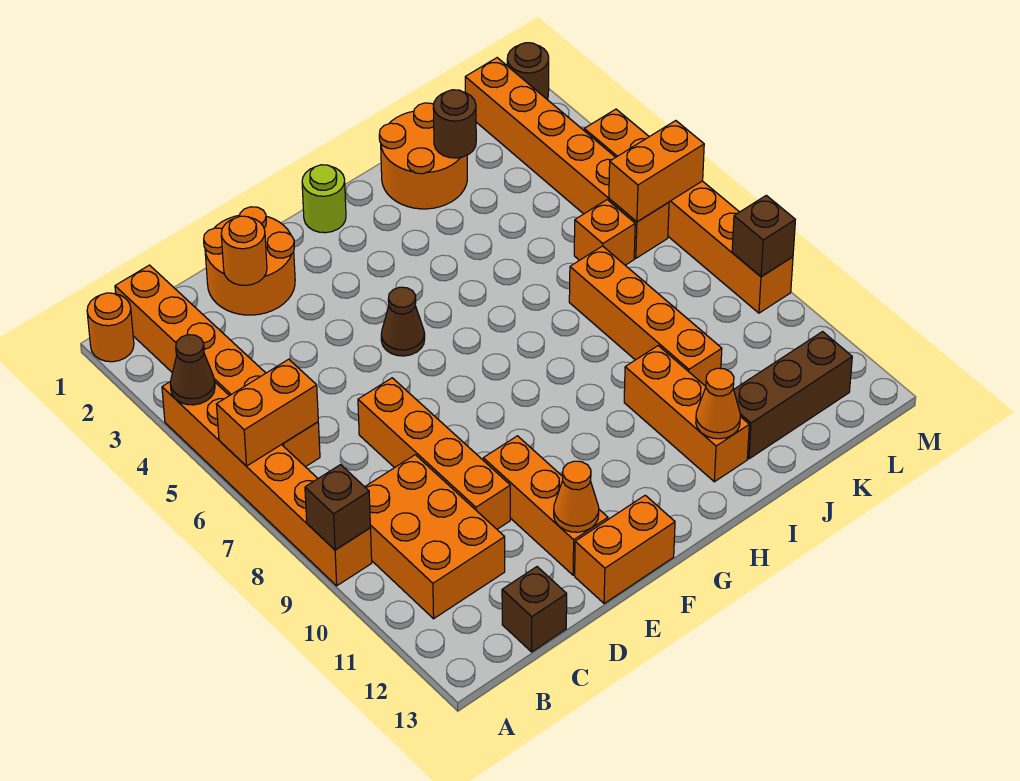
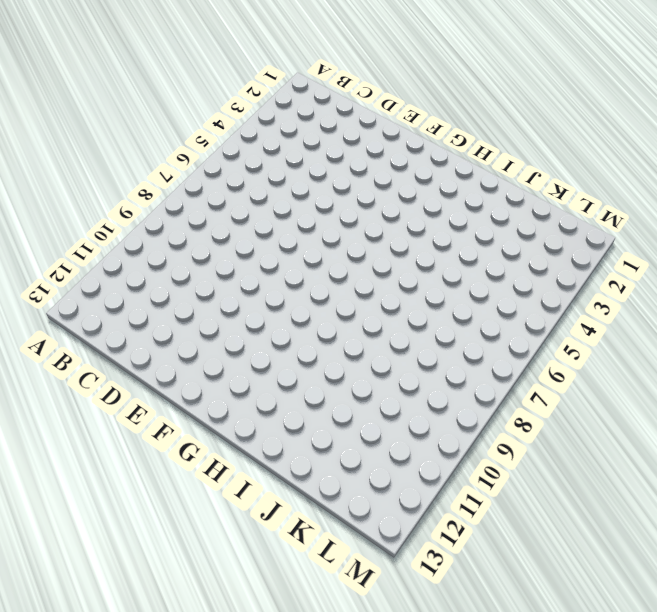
none -> orange round brick A1 level 1
none -> orange brick A4:A9 level 1
none -> orange brick B1:B6 level 1

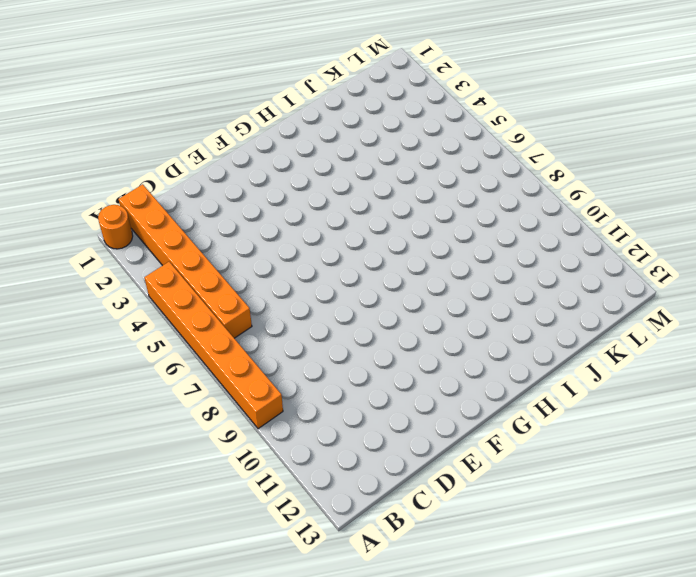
none -> orange brick B9:C11 level 1
none -> brown brick C13 level 1
none -> orange round brick D1:E2 level 1

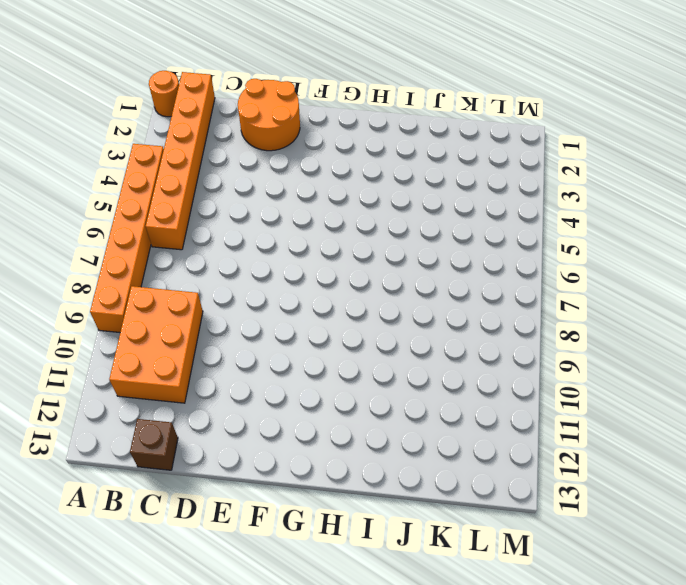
none -> orange brick D7:D10 level 1
none -> orange brick E10:E12 level 1
none -> orange brick E13:F13 level 1

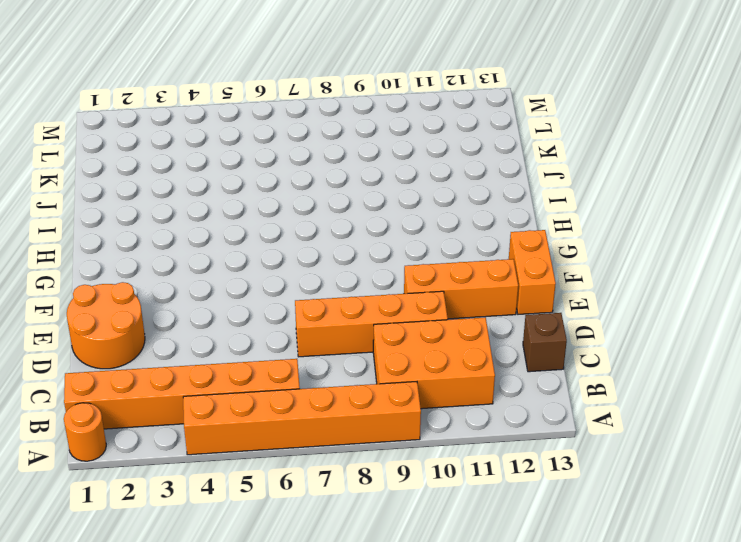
none -> brown cone F5 level 1
none -> lime round brick G1 level 1
none -> orange round brick I1:J2 level 1

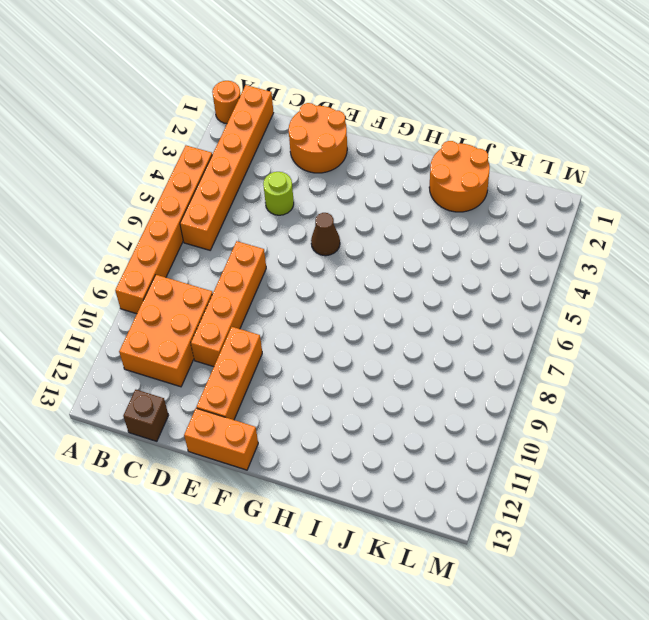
lime round brick D4 level 1 -> lime round brick G1 level 1
none -> orange brick I10:I12 level 1
none -> orange brick J7:J10 level 1
none -> brown brick J12:L12 level 1

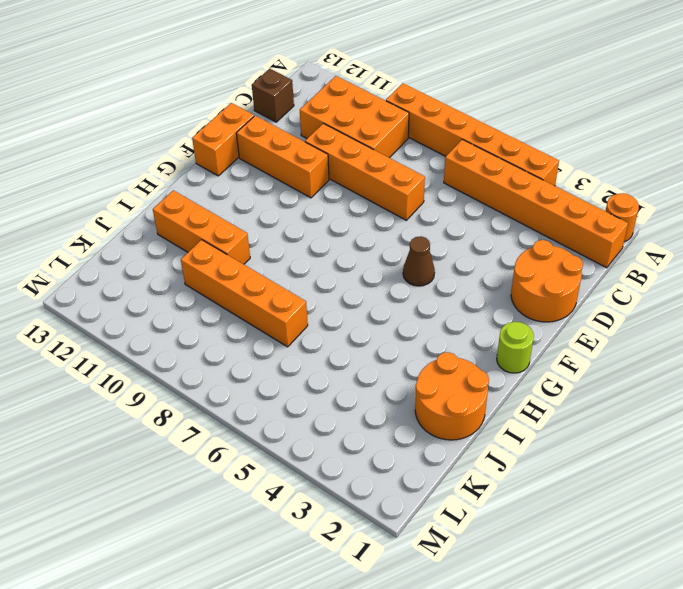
none -> brown brick J12:L12 level 1
none -> orange brick K6 level 1
none -> orange brick L1:L6 level 1

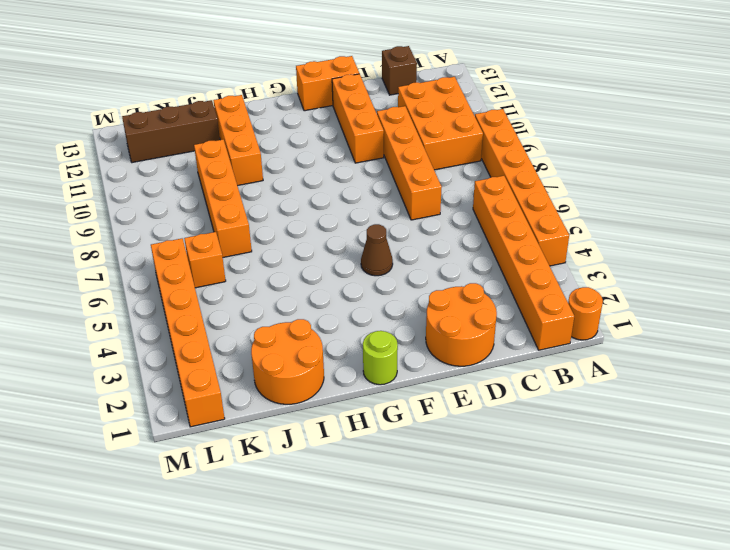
none -> brown round brick M1 level 1
none -> orange brick M4:M9 level 1
none -> brown cone A4 level 2

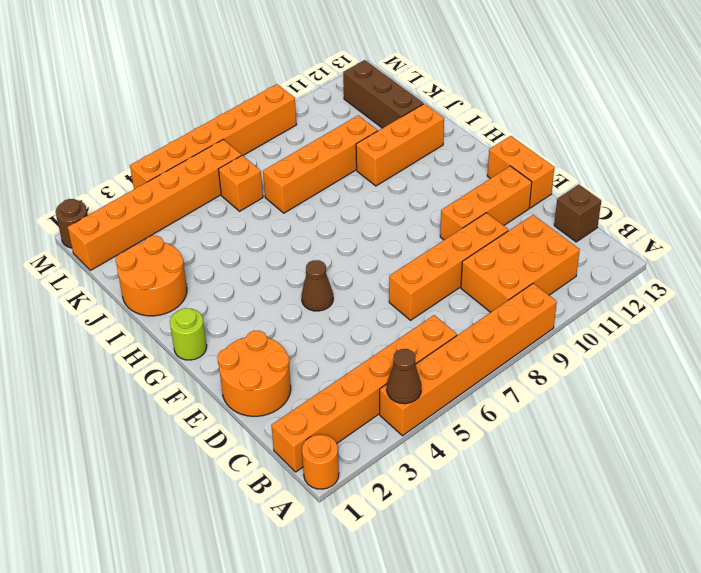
none -> orange brick A6:B6 level 2
none -> brown brick A9 level 2
none -> orange round brick D2 level 2

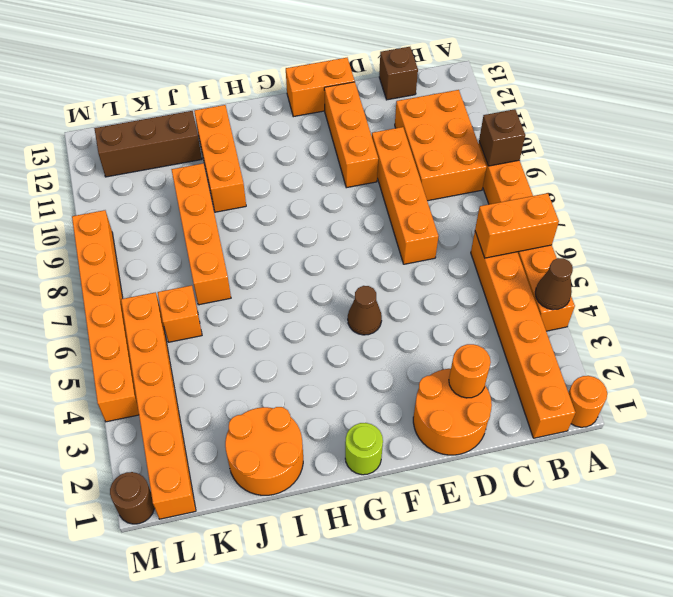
none -> orange cone E12 level 2
none -> orange cone I12 level 2
none -> brown round brick J2 level 2

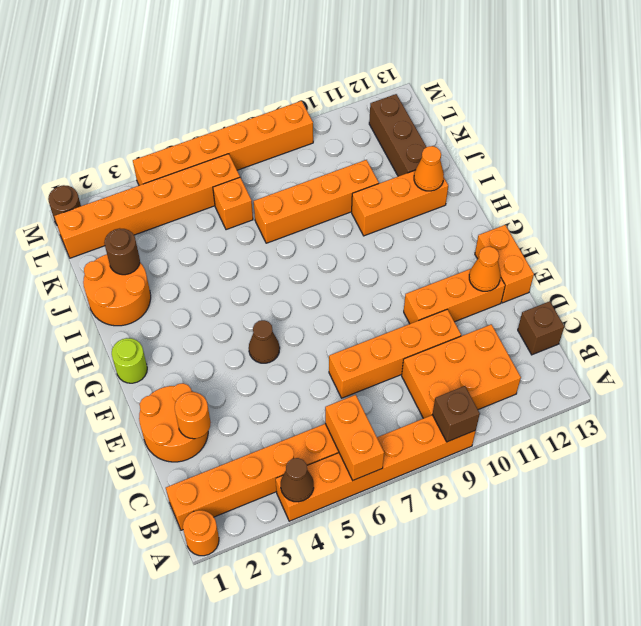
none -> orange brick L6:M6 level 2
none -> brown brick M9 level 2

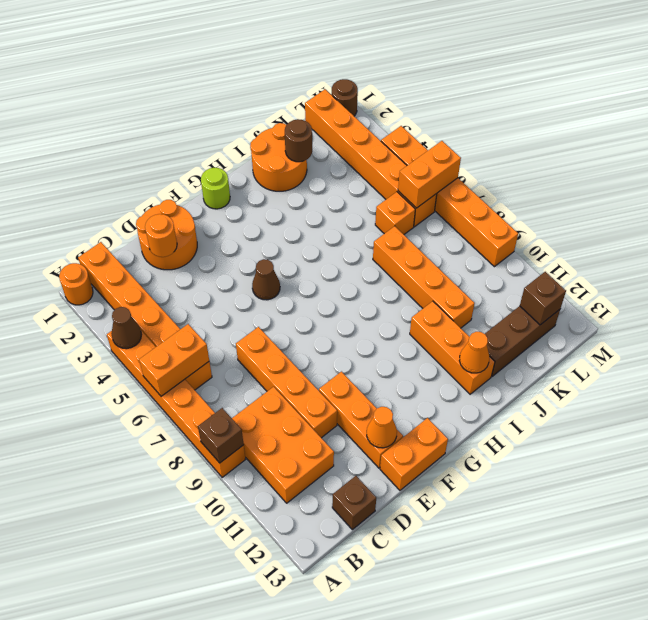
brown brick L12 level 2 -> brown brick M9 level 2

